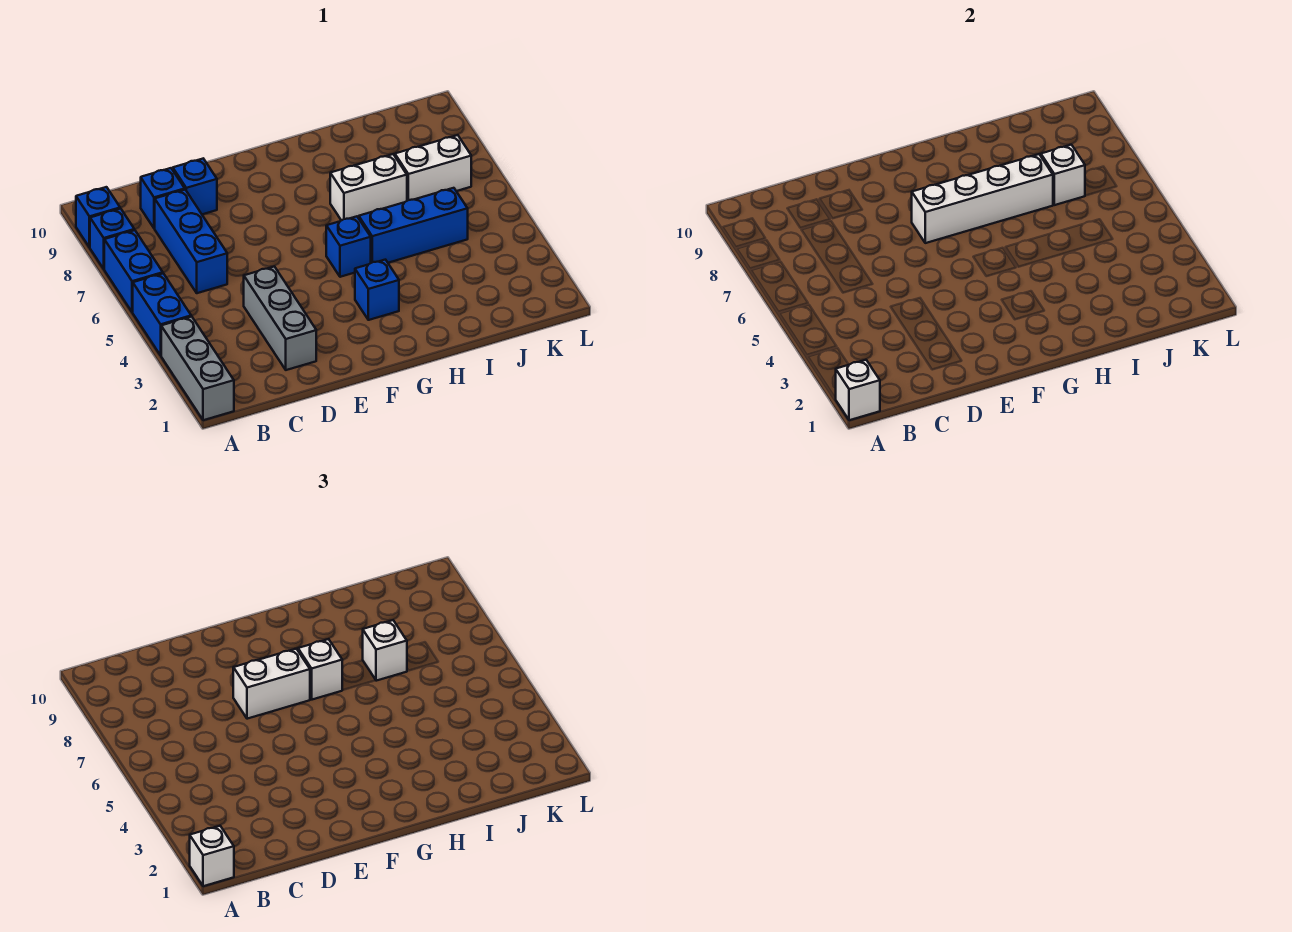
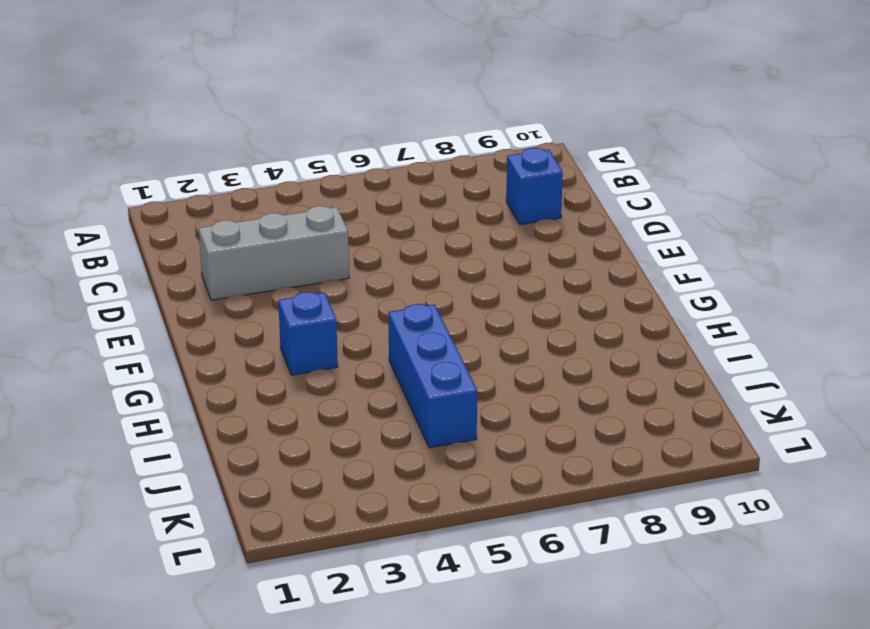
none -> grey brick A1:A3 level 1
none -> blue brick A4:A5 level 1
none -> blue brick A6:A7 level 1

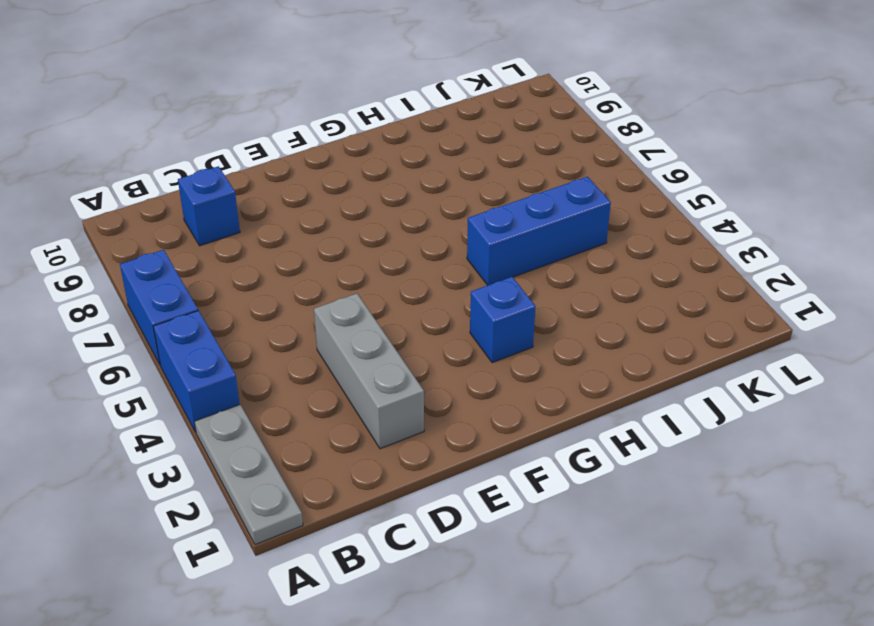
grey plate A1:A3 level 1 -> grey brick A1:A3 level 1
none -> blue brick A8 level 1
none -> blue brick A9 level 1
none -> blue brick C6:C8 level 1

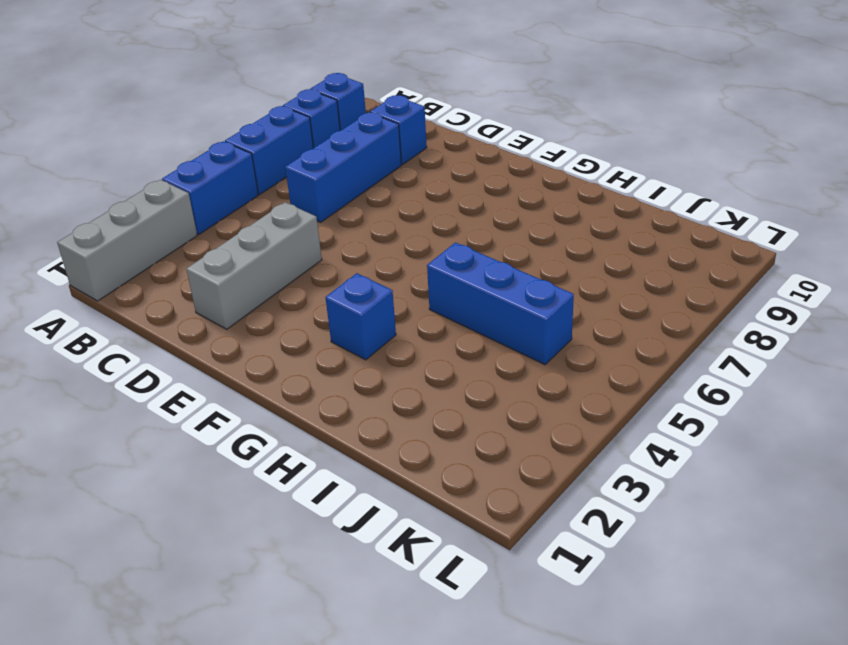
none -> blue brick D9 level 1
none -> blue brick G5 level 1
none -> white brick H7:I7 level 1

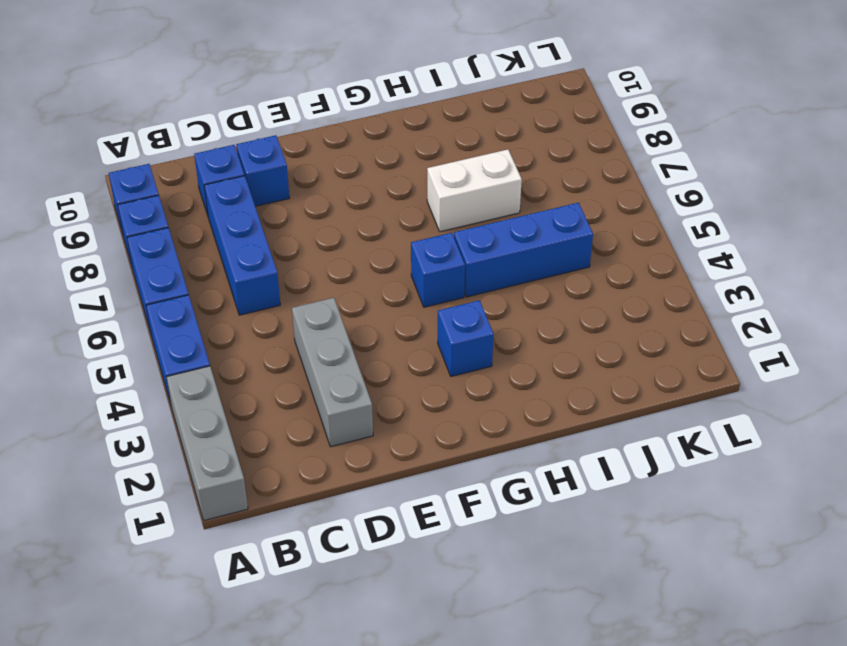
none -> white brick J7:K7 level 1
none -> white brick A1 level 2
none -> white brick F7:I7 level 2

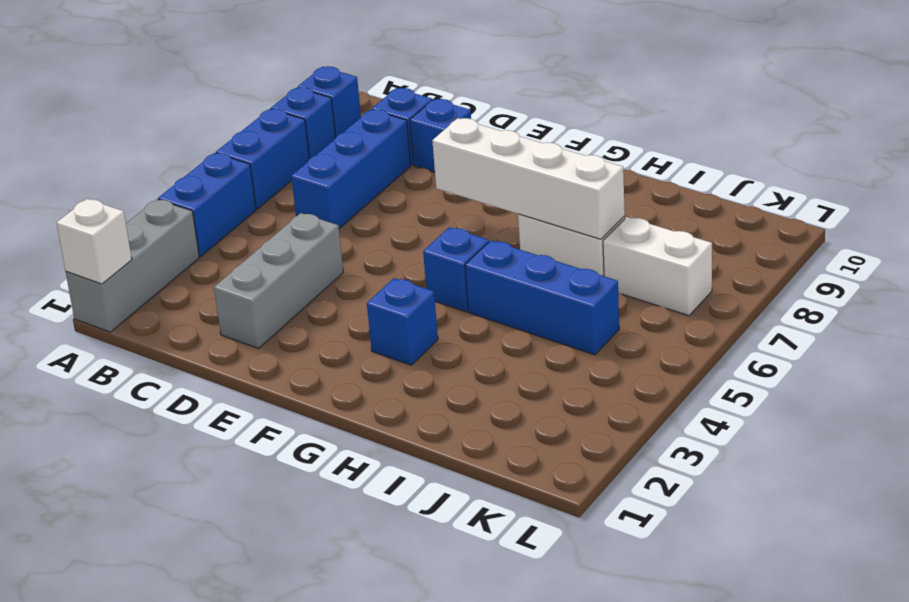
none -> white brick J7 level 2
none -> white brick A1 level 3
none -> white brick E7:F7 level 3

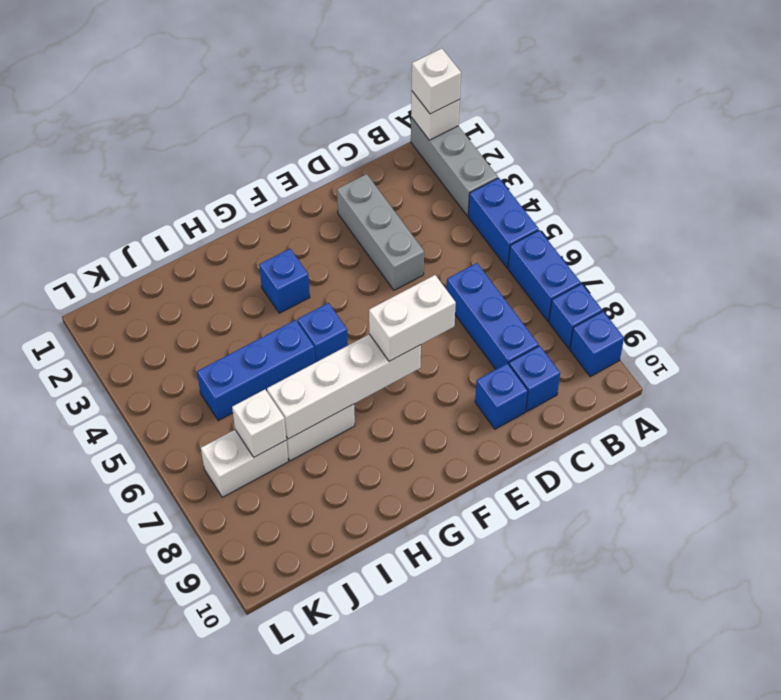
none -> white brick G7 level 3
none -> white brick I7 level 3

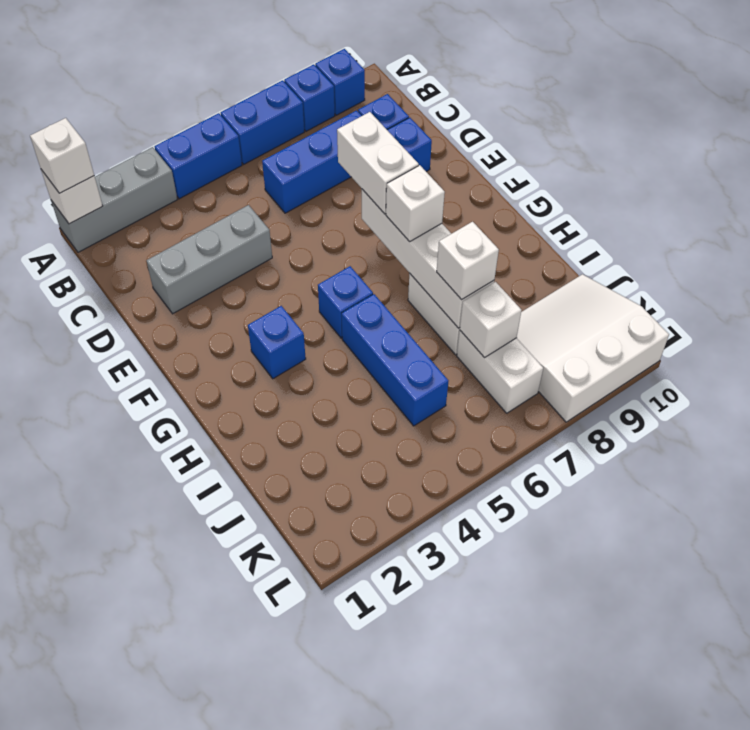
white slope J8:L10 level 1 top L -> none

